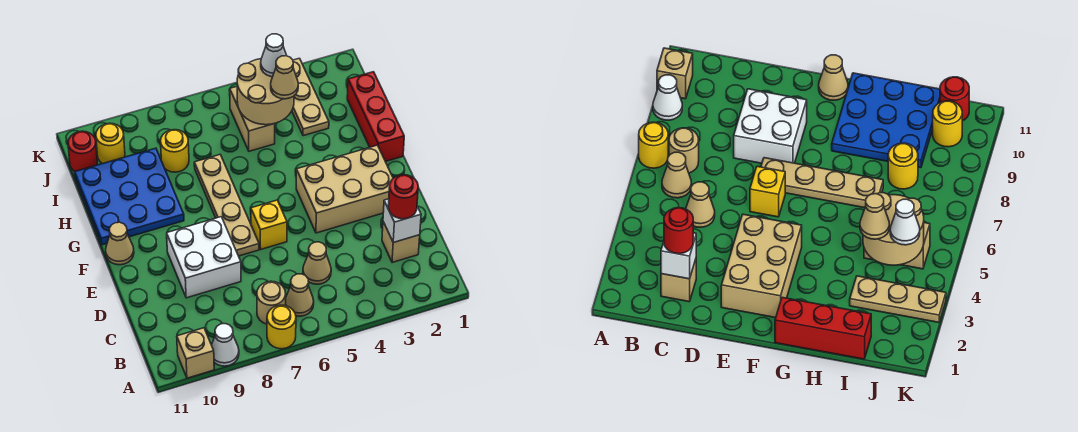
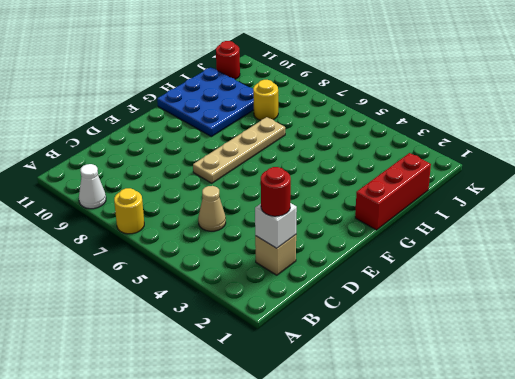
none -> tan brick A10 level 1
none -> tan cone B6 level 1
none -> tan round brick B7 level 1

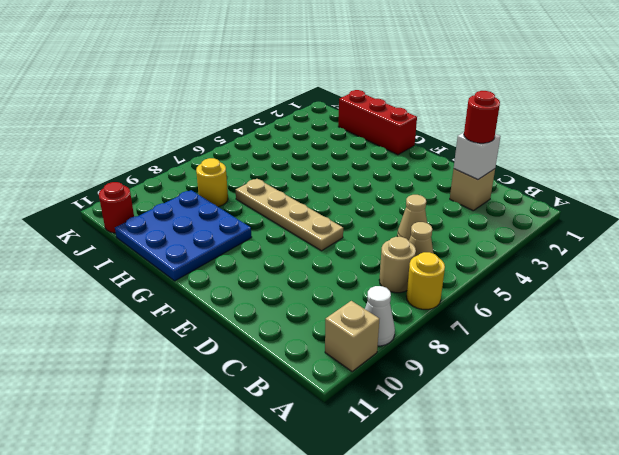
none -> white brick D8:E9 level 1
none -> tan brick E2:F4 level 1
none -> yellow brick E6 level 1

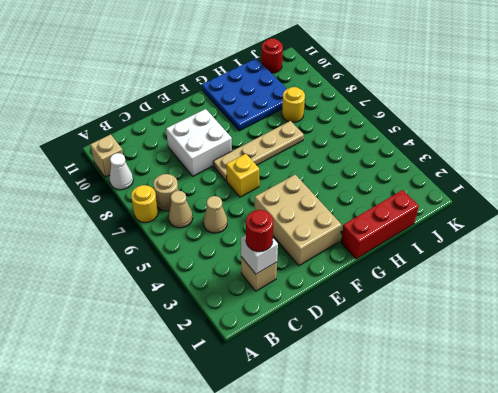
none -> tan cone F11 level 1
none -> tan plate I3:K3 level 1
none -> tan brick I5:J5 level 1

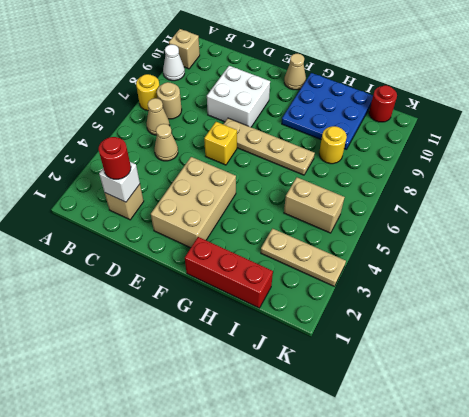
none -> yellow round brick J10 level 1
none -> tan round brick I4:J5 level 2
none -> tan cone I4 level 3

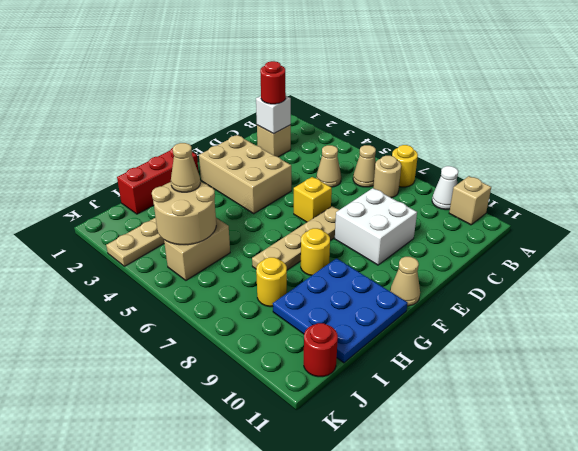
yellow round brick G8 level 1 -> yellow round brick J10 level 1
none -> white cone J4 level 3

